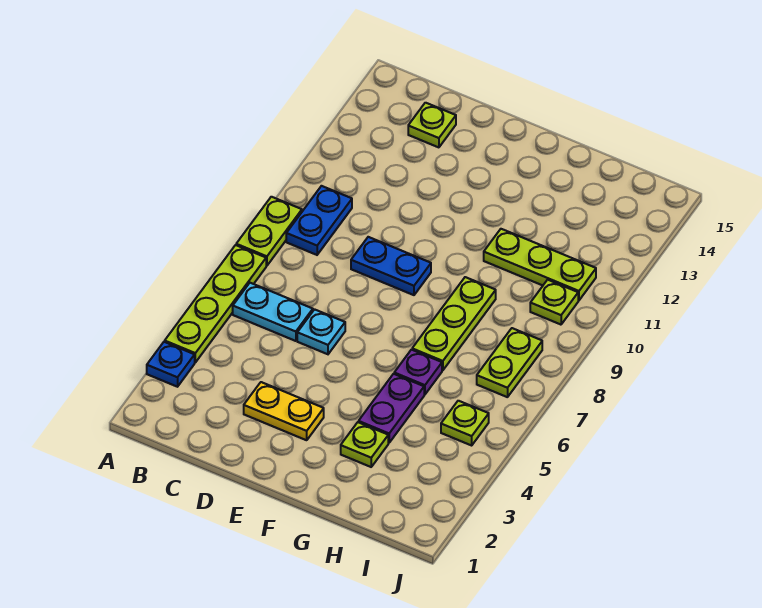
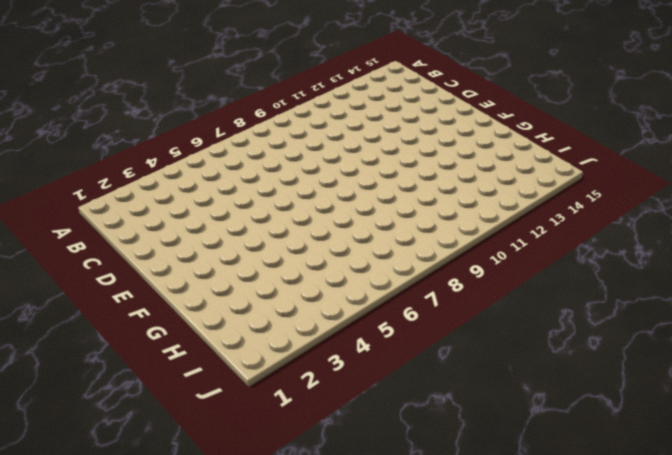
none -> blue plate A3 level 1
none -> lime plate A4:A7 level 1
none -> lime plate A8:A9 level 1

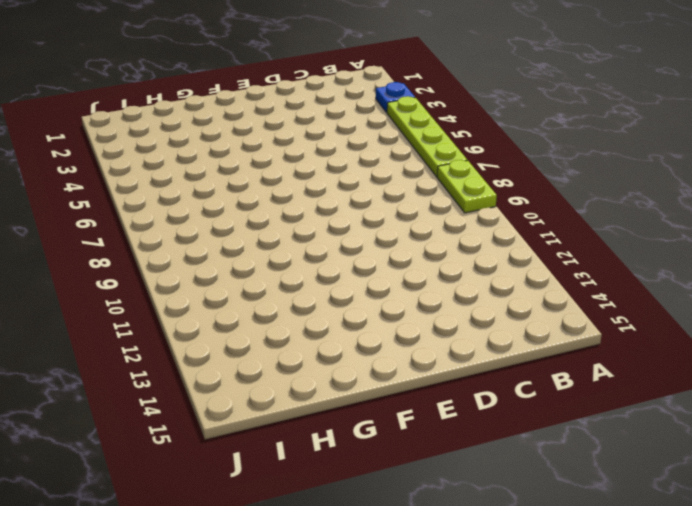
none -> cyan plate B6:C6 level 1
none -> blue plate B9:B10 level 1
none -> lime plate C14 level 1

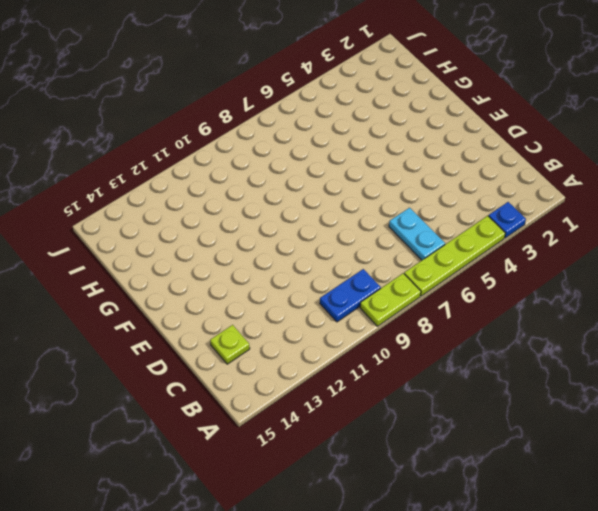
none -> yellow plate D3:E3 level 1
none -> cyan plate D6 level 1
none -> blue plate D9:E9 level 1

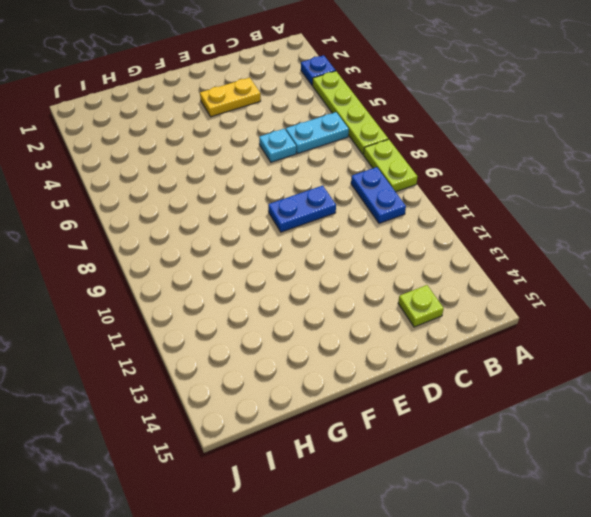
none -> lime plate G3 level 1
none -> purple plate G4:G5 level 1
none -> purple plate G6 level 1

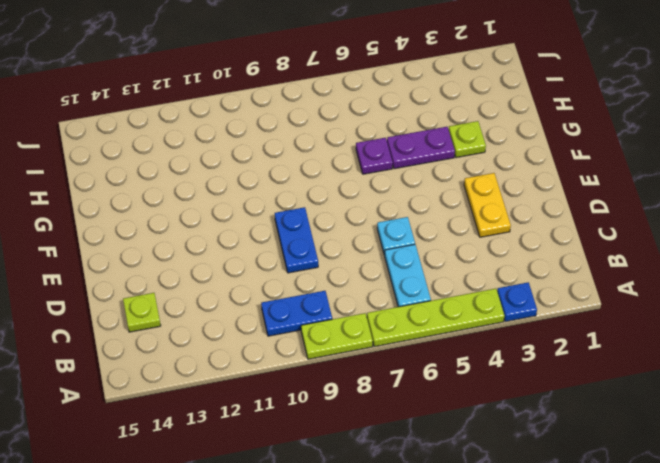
none -> lime plate G7:G9 level 1
none -> lime plate G11:I11 level 1
none -> lime plate I5 level 1

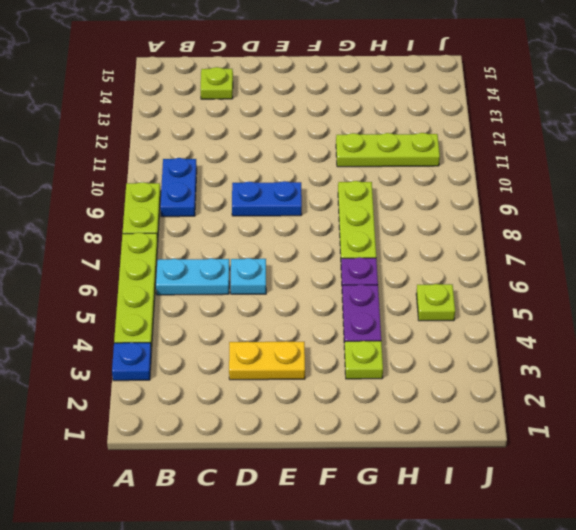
none -> lime plate I7:I8 level 1
none -> lime plate I10 level 1

